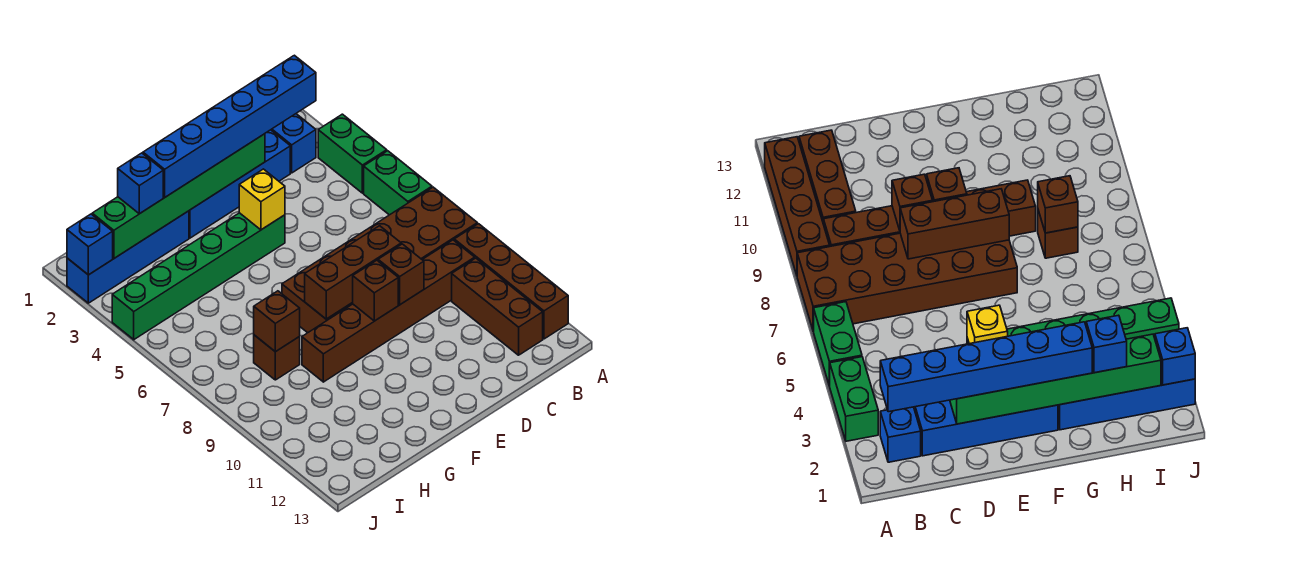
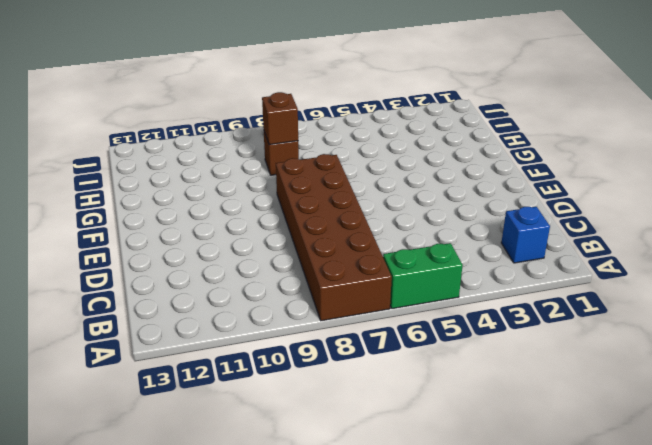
none -> green brick A3:A4 level 1
none -> brown brick A9:A12 level 1
none -> brown brick B9:G9 level 1

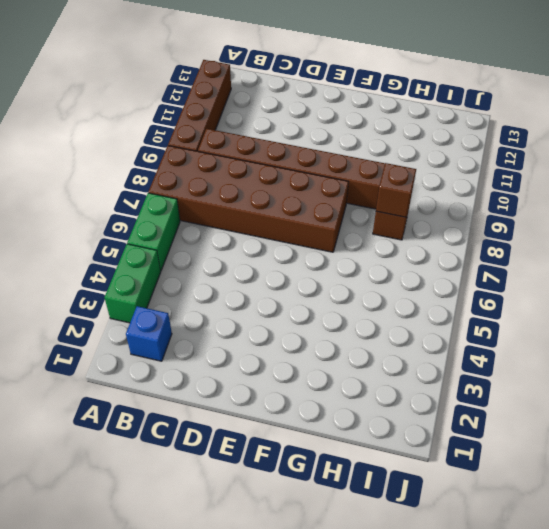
none -> brown brick B10:B12 level 1
none -> blue brick C2:F2 level 1
none -> green brick E4:J4 level 1

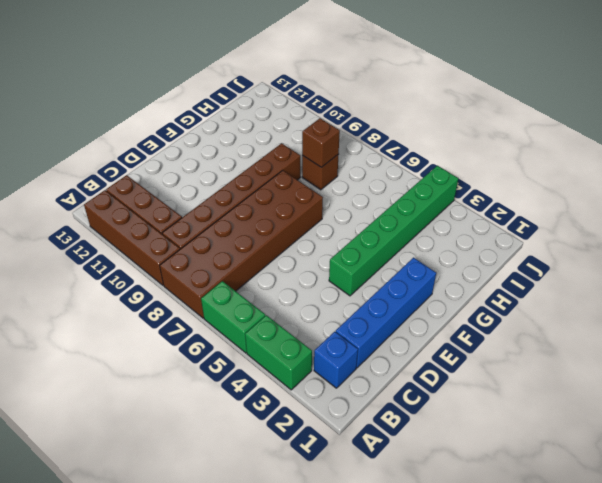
none -> blue brick G2:J2 level 1
none -> green brick D2:I2 level 2
none -> brown brick D8:F8 level 2

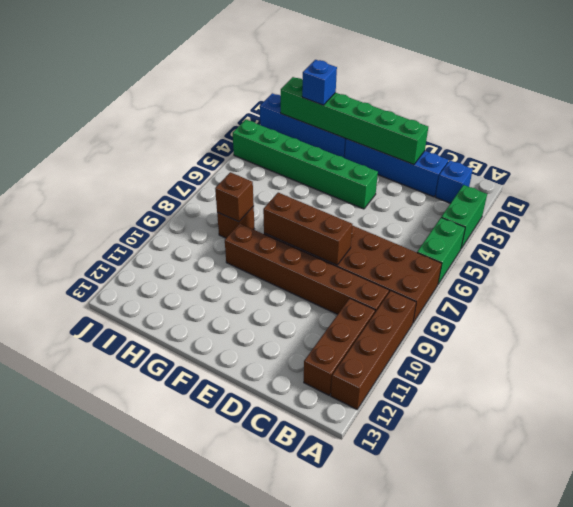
none -> brown brick D9 level 2
none -> yellow brick E4 level 2
none -> brown brick E9 level 2

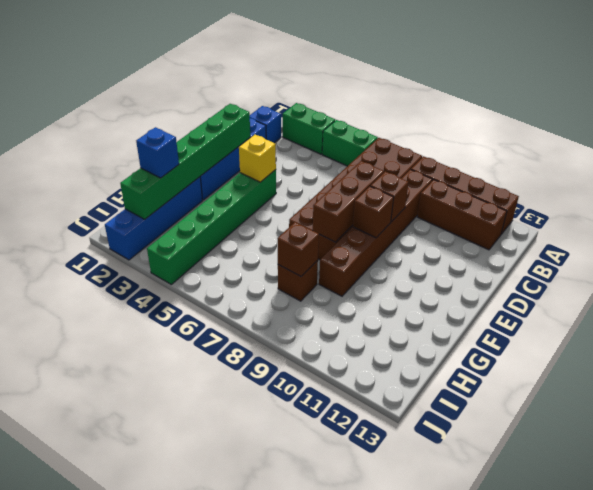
none -> blue brick J2 level 2
none -> blue brick B2:G2 level 3

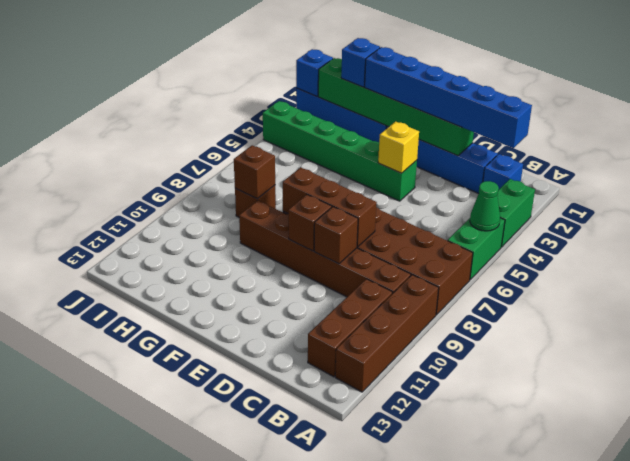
green cone A5 level 2 -> none

